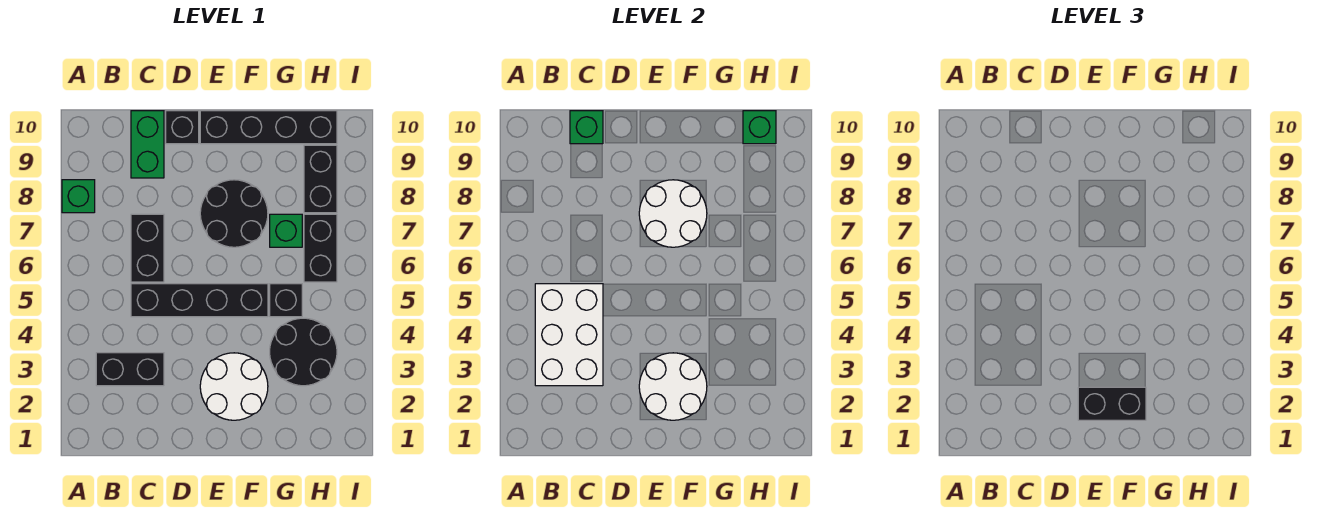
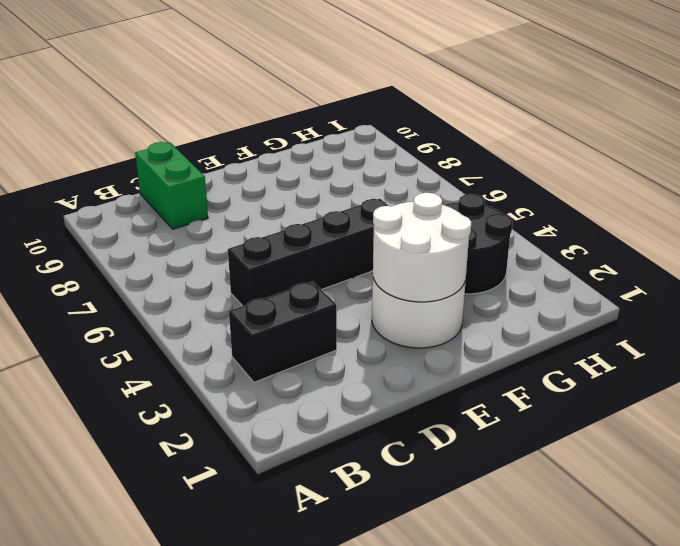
none -> green brick A8 level 1
none -> black brick C6:C7 level 1
none -> black brick D10 level 1

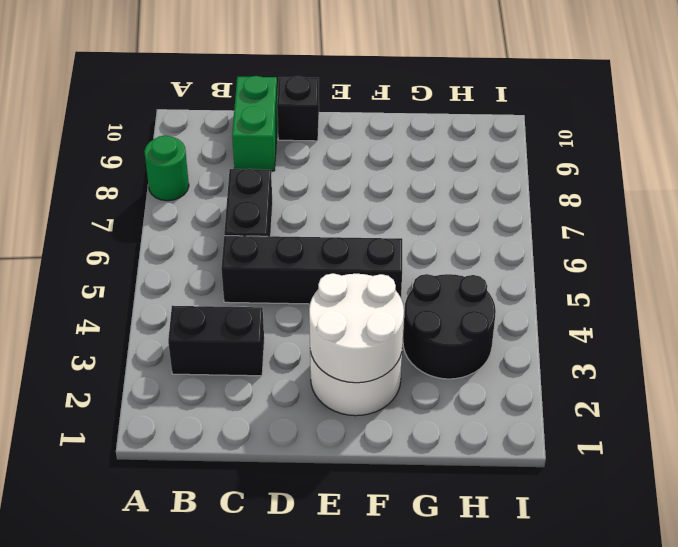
green round brick A8 level 1 -> green brick A8 level 1
none -> black round brick E7:F8 level 1
none -> black brick E10:H10 level 1
none -> black brick G5 level 1

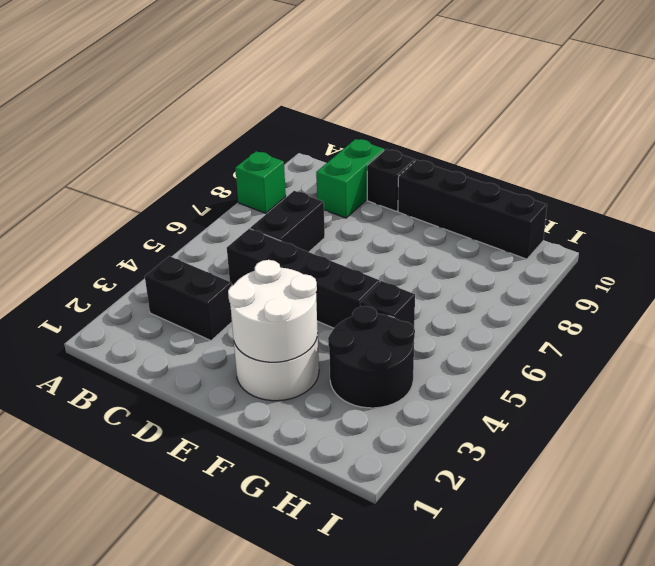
none -> black round brick E7:F8 level 1
none -> green brick G7 level 1
none -> black brick H6:H7 level 1

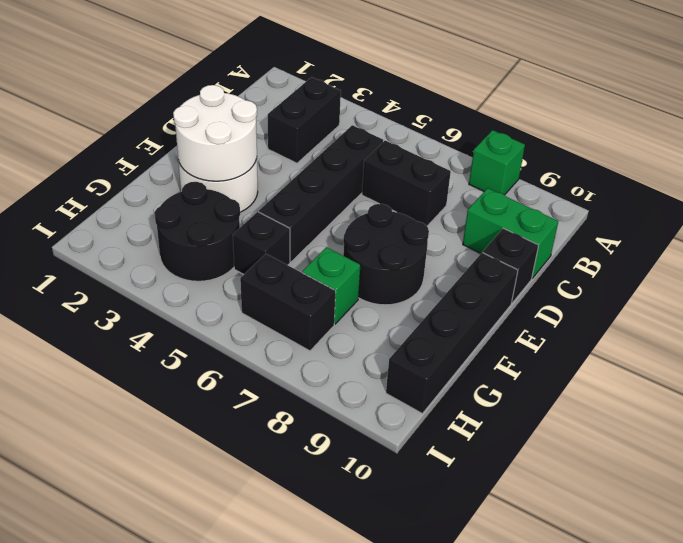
none -> black brick H8:H9 level 1
none -> white brick B3:C5 level 2
none -> green brick C10 level 2

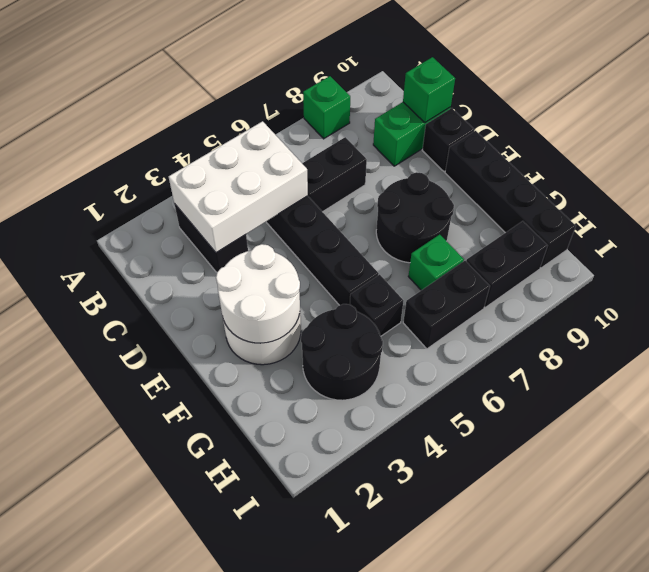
none -> white round brick E7:F8 level 2
none -> green brick H10 level 2
none -> black brick E2:F2 level 3

